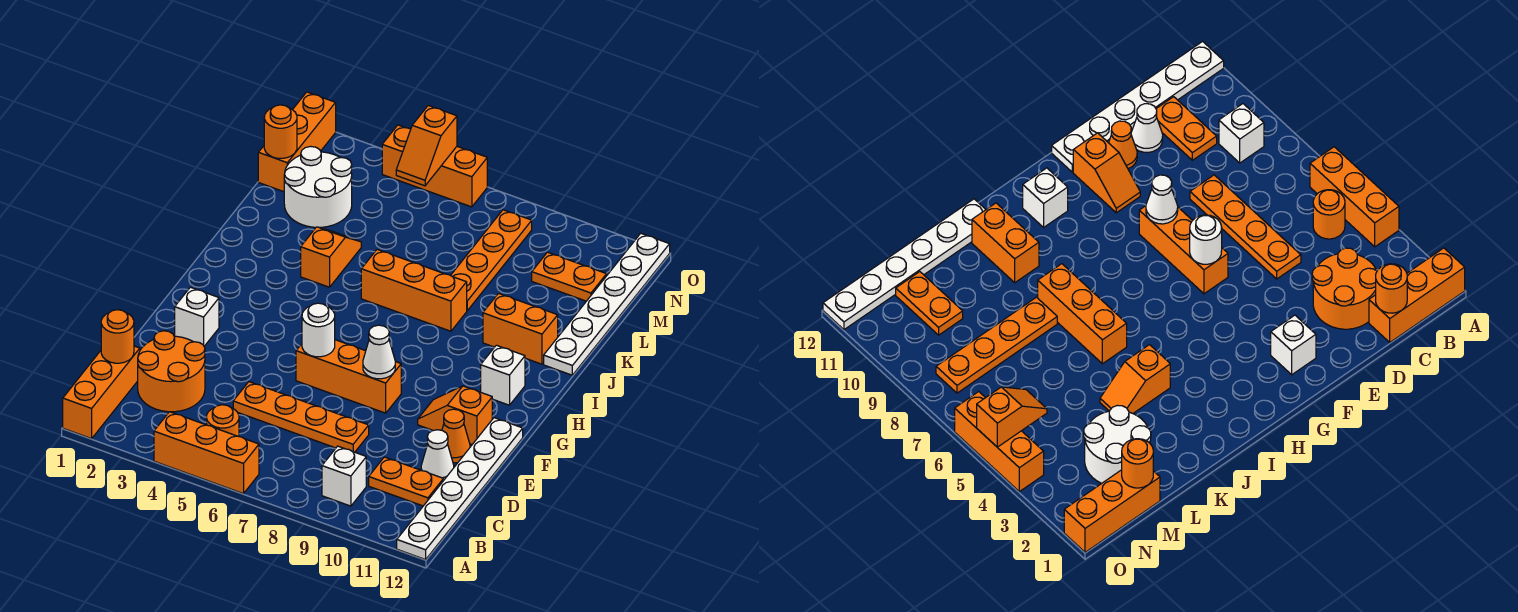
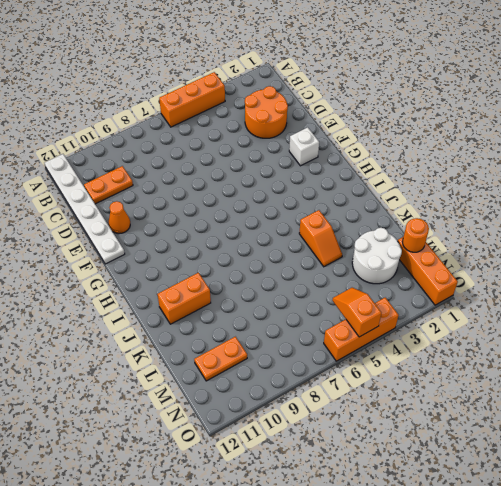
none -> orange brick A1:C1 level 1
none -> orange round brick B5 level 1
none -> white brick B9 level 1

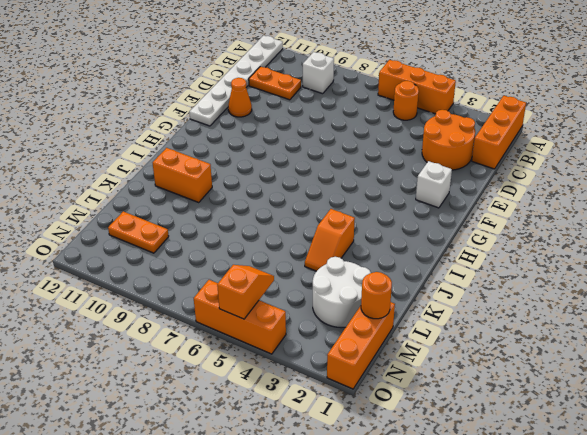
none -> orange plate D5:D8 level 1
none -> white cone D11 level 1
none -> orange brick F6:F8 level 1

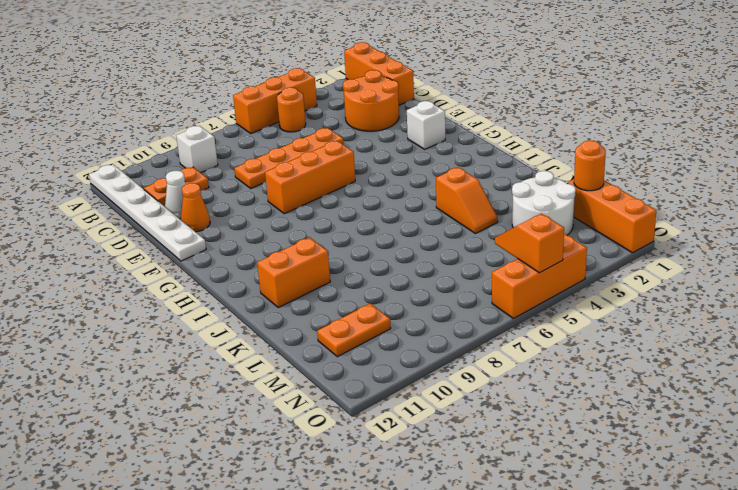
none -> orange slope F10:F11 level 1 top 11
none -> white brick H11 level 1
none -> orange brick J6:J8 level 1

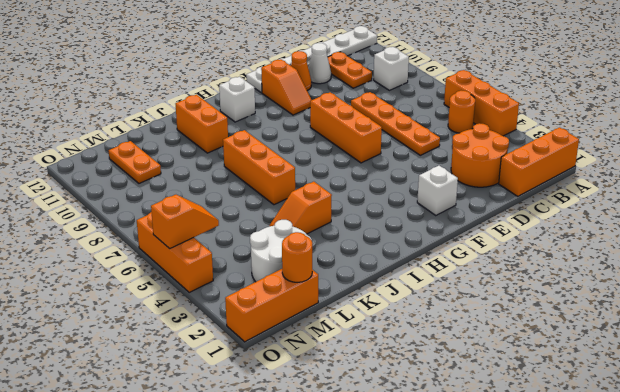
none -> white plate J12:O12 level 1
none -> orange plate K8:N8 level 1
none -> orange round brick C1 level 2

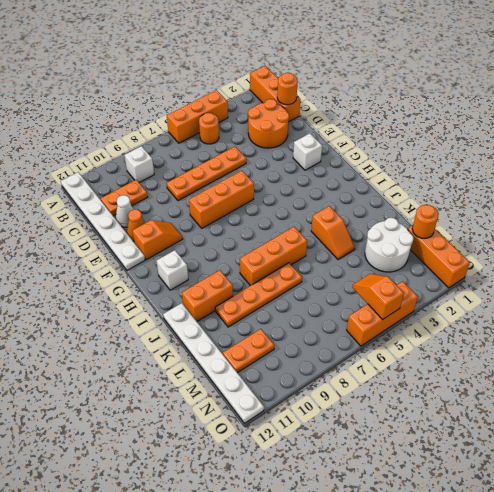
orange plate K7:K10 level 1 -> orange plate K8:N8 level 1
none -> white round brick F6 level 2
none -> white cone F8 level 2

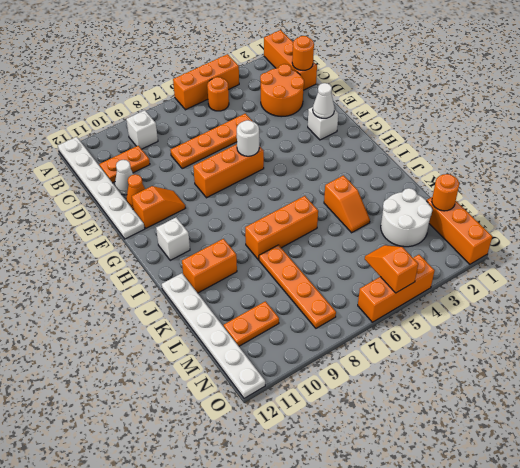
white cone F2 level 2 -> white cone F8 level 2

